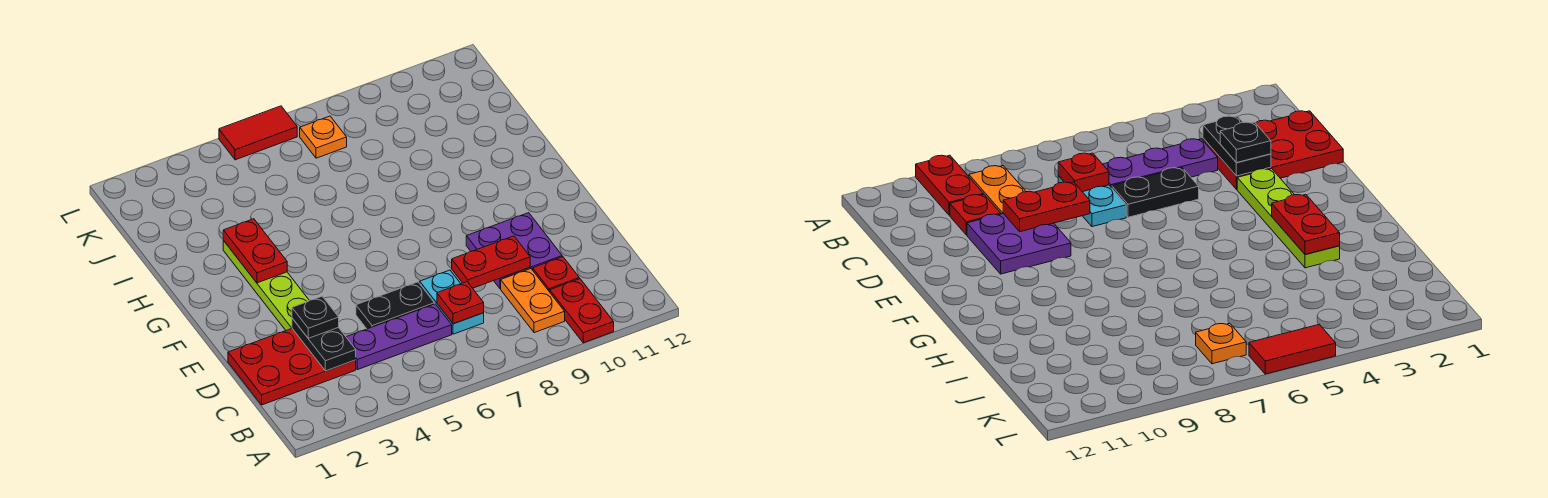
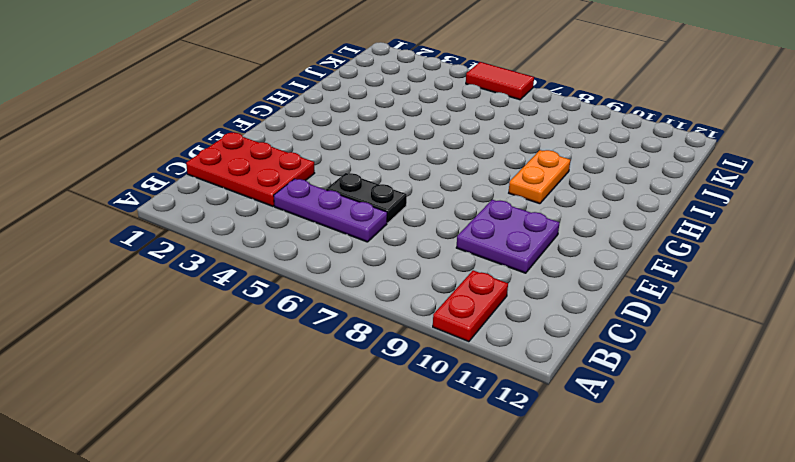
orange plate G9:H9 level 1 -> orange plate B9:C9 level 1
none -> cyan plate C7:D7 level 1
none -> red plate C10 level 1
none -> lime plate E3:H3 level 1

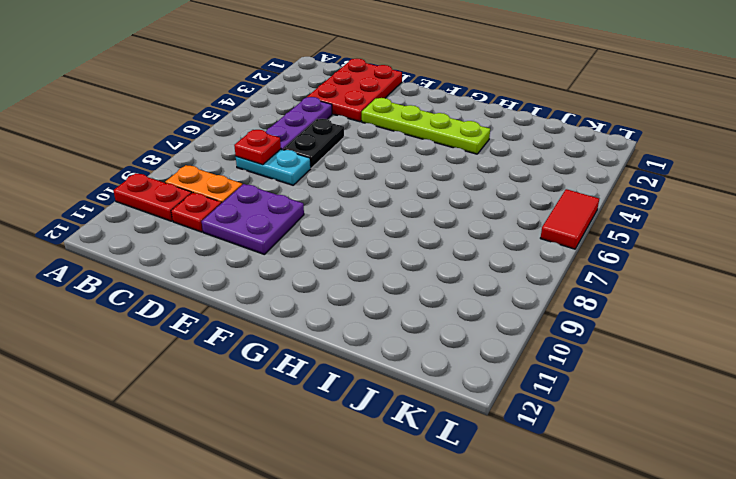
none -> orange plate K7 level 1
none -> black plate C3:D3 level 2
none -> red plate D8:D9 level 2

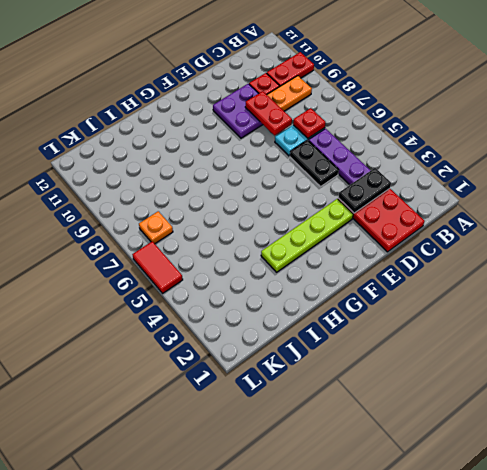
none -> red plate G3:H3 level 2
none -> black plate D3 level 3

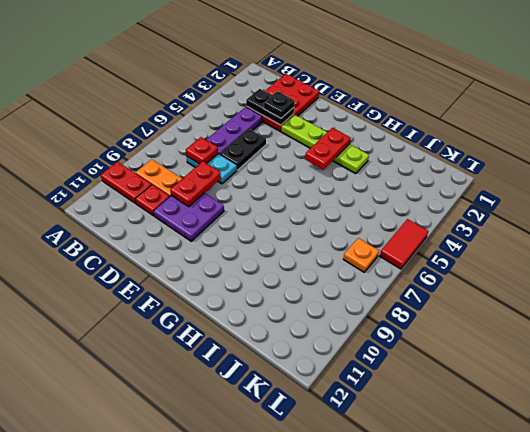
red plate G3:G4 level 2 -> red plate G3:H3 level 2

